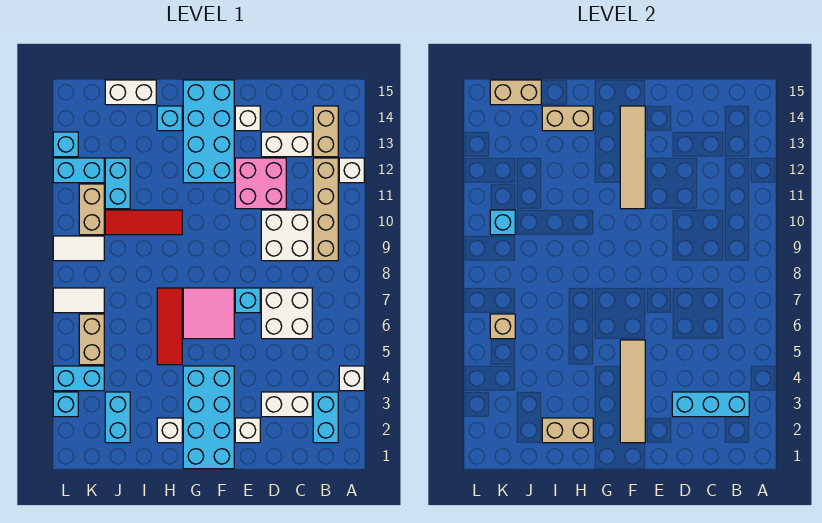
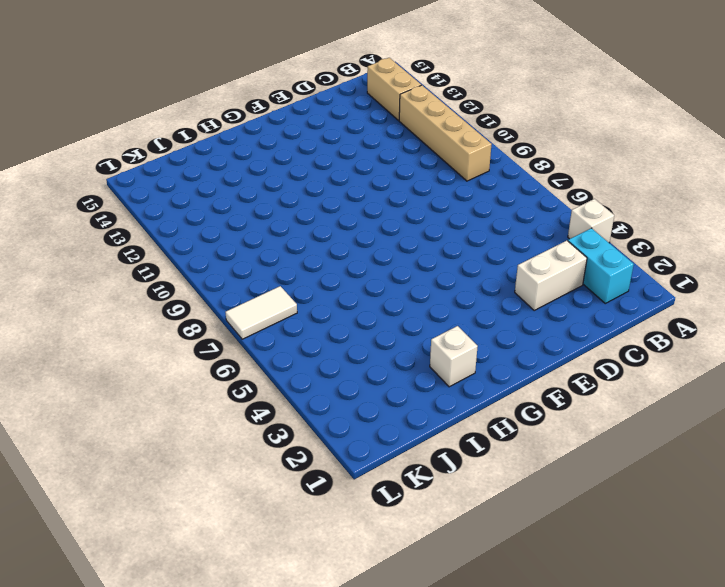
none -> white brick A12 level 1
none -> white brick C6:D7 level 1
none -> white brick C9:D10 level 1
none -> white brick C13:D13 level 1

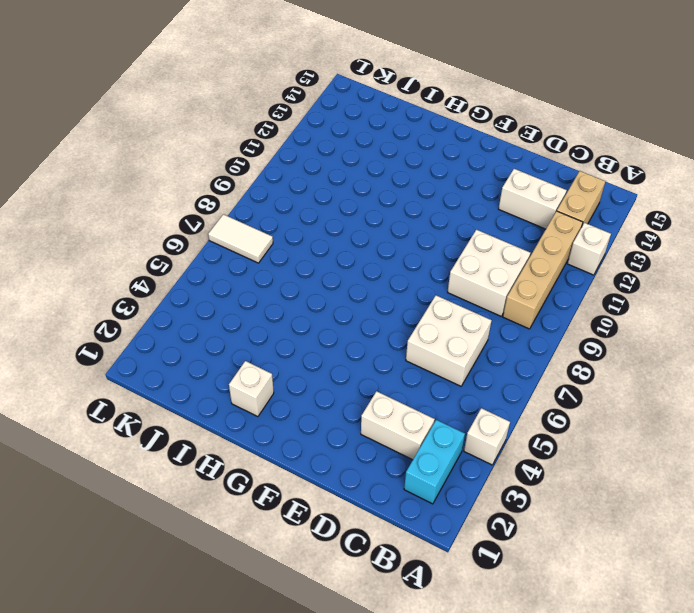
none -> pink brick D11:E12 level 1
none -> white brick E2 level 1
none -> cyan brick E7 level 1
none -> white brick E14 level 1

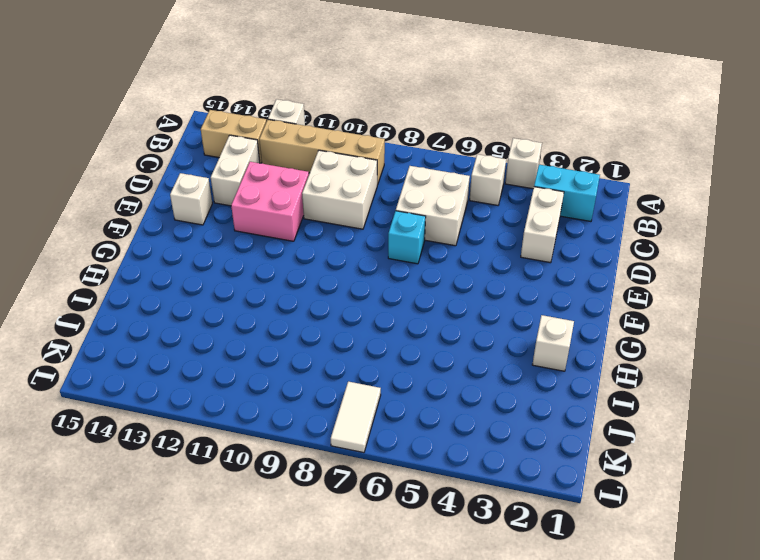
white brick B5 level 1 -> white brick E2 level 1
none -> cyan brick F1:G4 level 1
none -> pink tile F6:G7 level 1
none -> cyan brick F12:G15 level 1
none -> red tile H5:H7 level 1

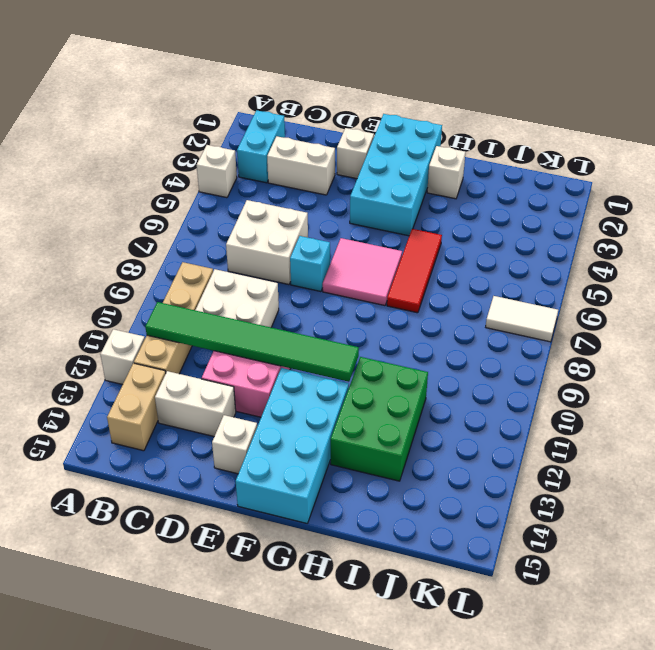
green tile B11:G11 level 2 -> tan tile F11:F14 level 2
green brick H11:I13 level 1 -> none
none -> red tile H10:J10 level 1
none -> cyan brick H14 level 1
none -> white brick I15:J15 level 1
none -> cyan brick J2:J3 level 1

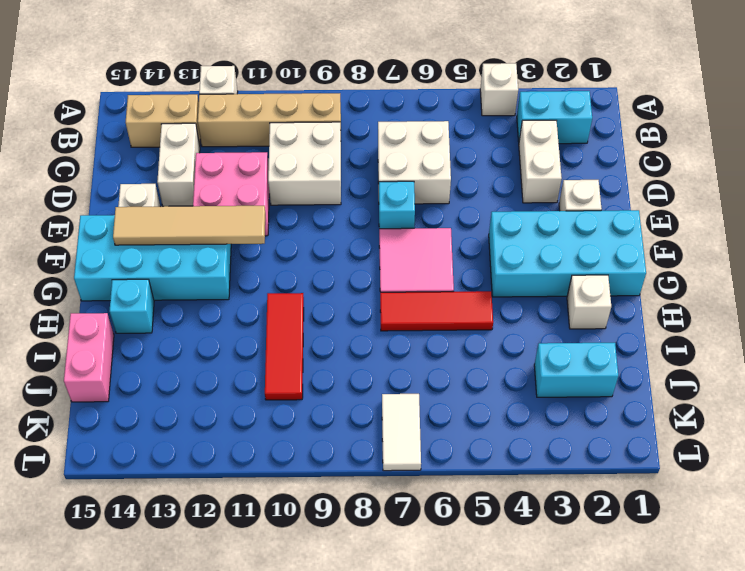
pink brick I15:J15 level 1 -> white brick I15:J15 level 1
none -> cyan brick J11:J12 level 1
none -> cyan brick K4:L4 level 1
none -> tan brick K5:K6 level 1
none -> white tile K9:L9 level 1

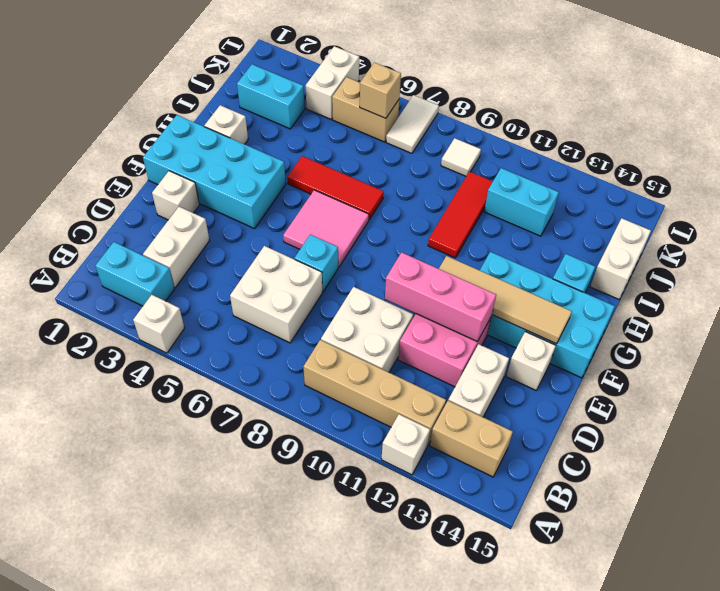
pink brick E10:E12 level 2 -> none
white brick K4:L4 level 1 -> cyan brick K4:L4 level 1
white tile K9 level 1 -> white tile K9:L9 level 1
none -> tan brick K10:K11 level 1
none -> cyan brick K12:L12 level 1
none -> cyan brick L3 level 1
none -> cyan brick L13 level 1

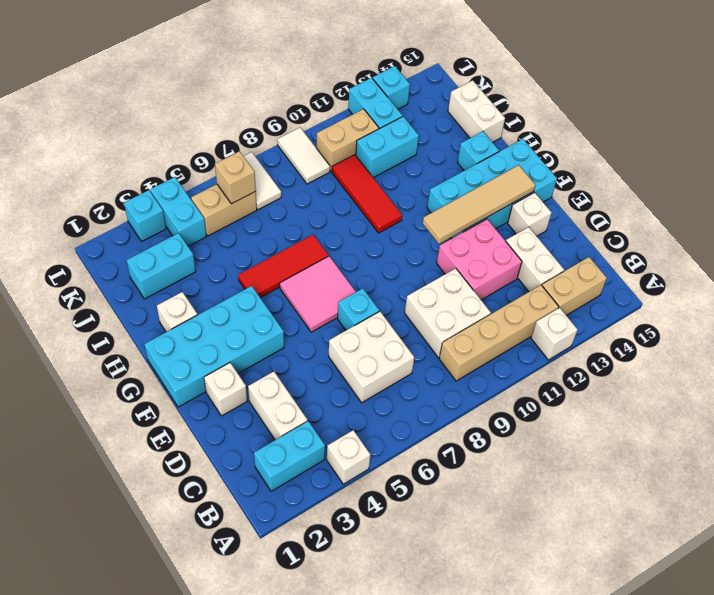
none -> cyan brick B3:D3 level 2
none -> tan tile F2:F5 level 2
none -> tan brick H2:I2 level 2
none -> tan brick H14:I14 level 2

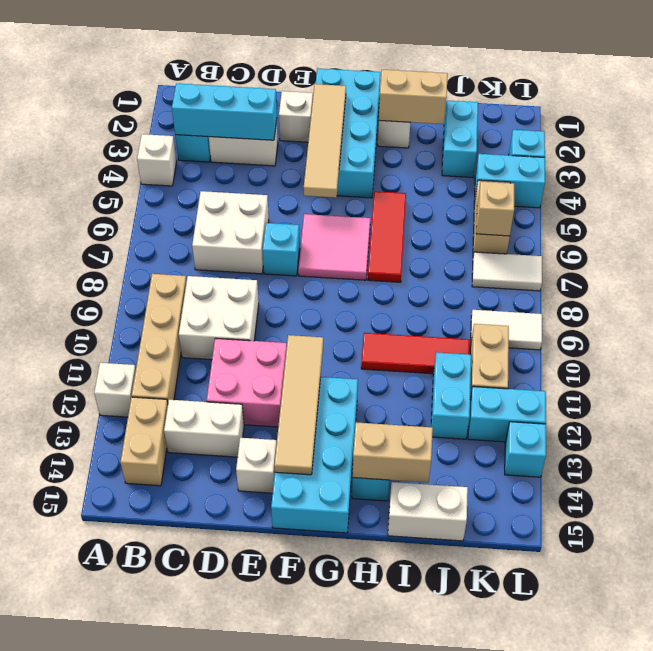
none -> tan brick J15:K15 level 2
none -> cyan brick K10 level 2

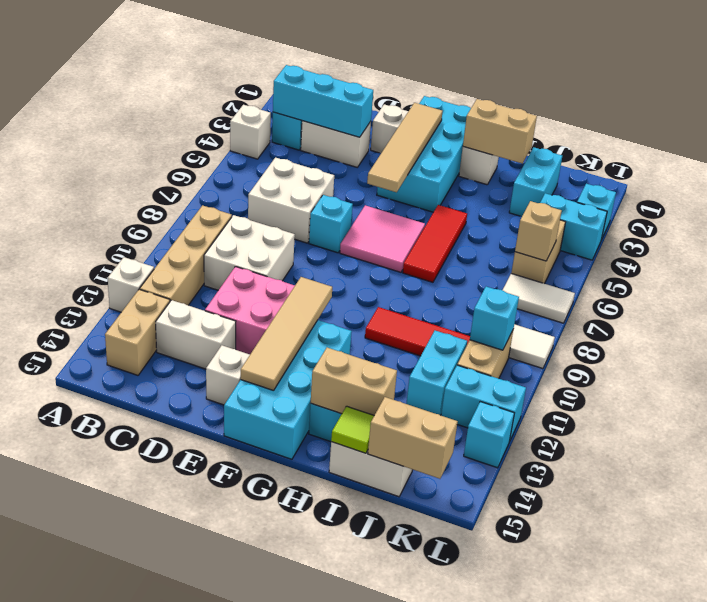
lime tile I15 level 2 -> none

